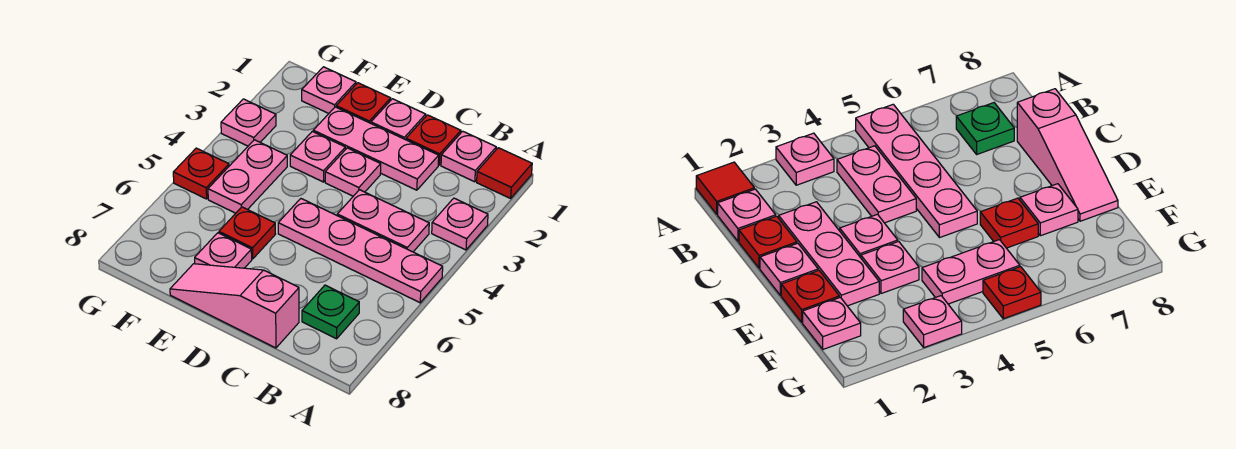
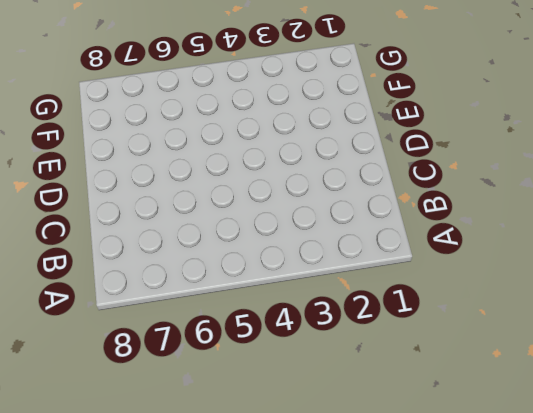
none -> red tile A1 level 1
none -> pink plate A3 level 1
none -> pink plate A5:D5 level 1

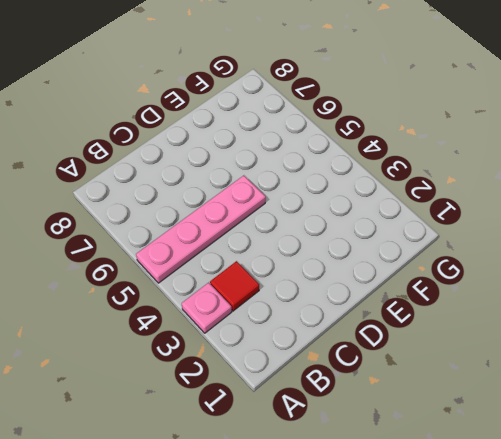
red tile B3 level 1 -> red tile A1 level 1
none -> pink plate B1 level 1
none -> pink plate B4:C4 level 1
none -> green plate B7 level 1

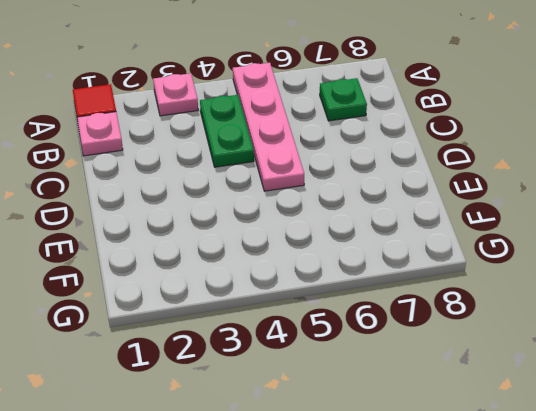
green plate B4:C4 level 1 -> pink plate B4:C4 level 1
none -> red plate C1 level 1
none -> pink plate C2:E2 level 1
none -> pink slope C8:E8 level 1 top C

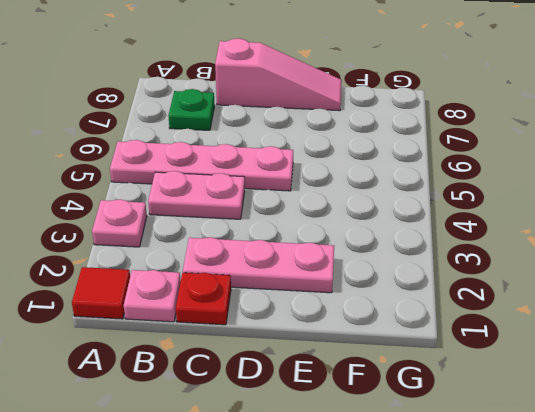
none -> pink plate D1 level 1
none -> pink plate D3 level 1
none -> red plate E1 level 1

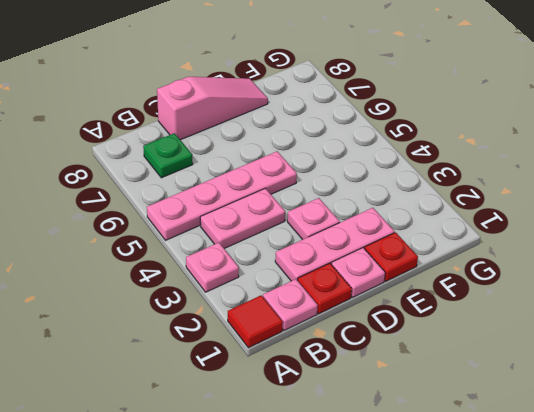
none -> pink plate E3 level 1
none -> red plate E6 level 1
none -> pink plate E7 level 1

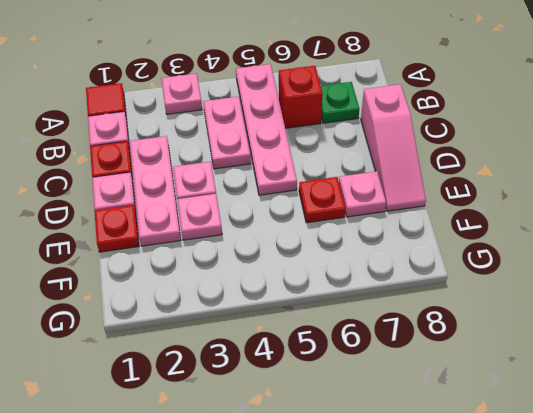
red brick B6 level 1 -> none
none -> pink plate F1 level 1
none -> pink plate F4:F5 level 1
none -> pink plate G3 level 1

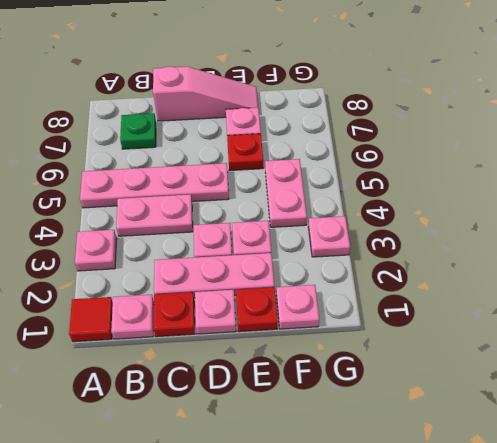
none -> red plate G5 level 1

